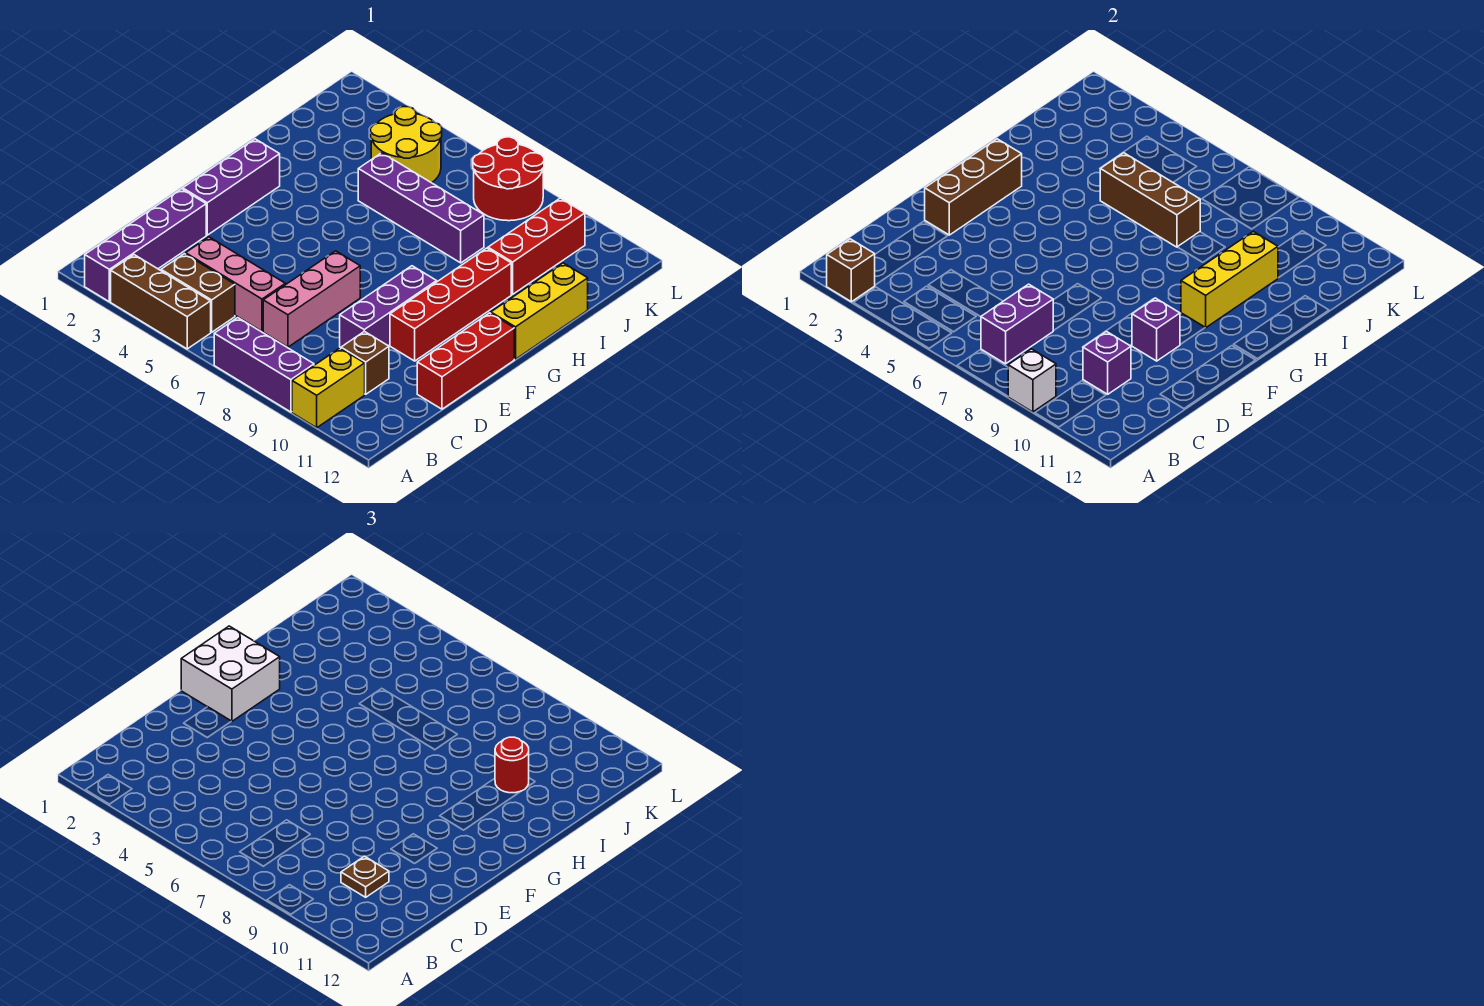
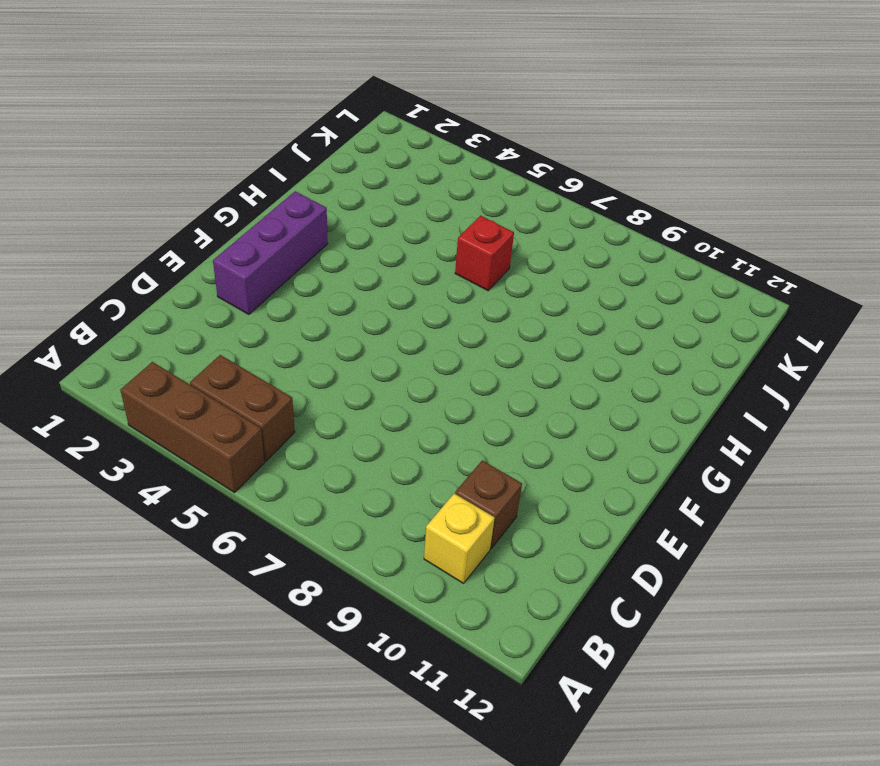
yellow brick B10 level 1 -> yellow brick A10:B10 level 1
red brick I6 level 1 -> purple brick I5:I8 level 1
none -> purple brick A2:D2 level 1
none -> purple brick A7:A9 level 1
none -> pink brick C4:C6 level 1

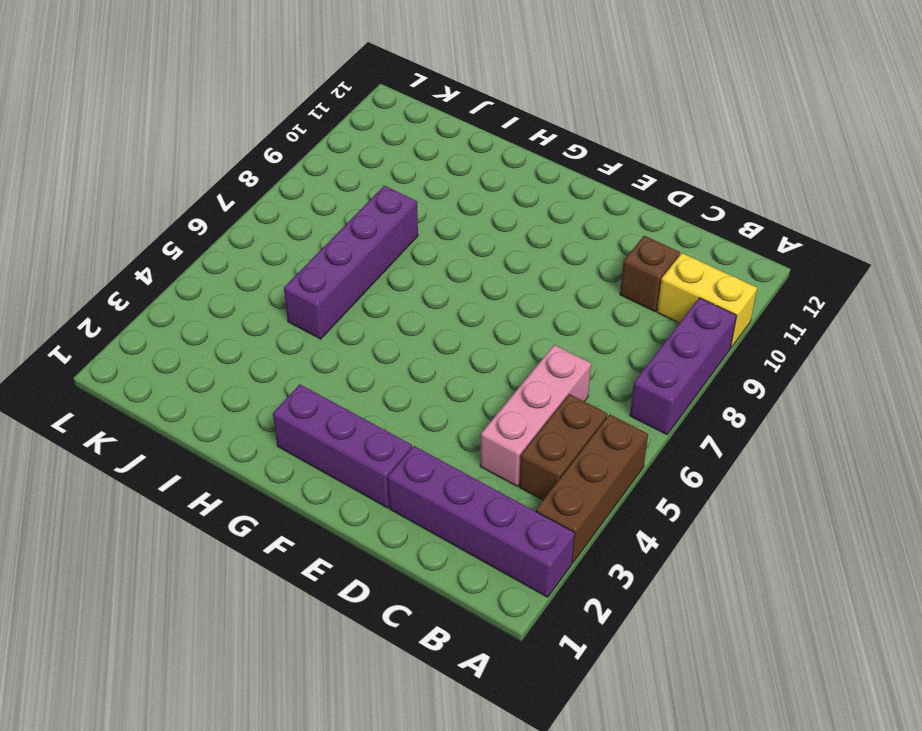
none -> pink brick C7:E7 level 1
none -> purple brick D9:F9 level 1
none -> red brick D12:F12 level 1

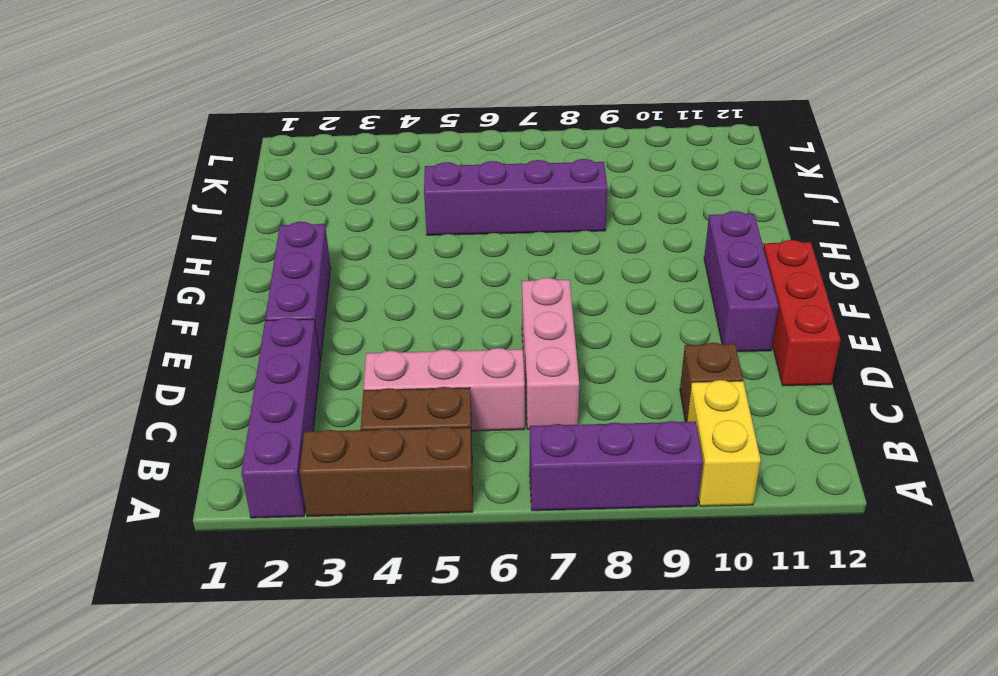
purple brick E11:G11 level 1 -> purple brick D9:F9 level 1
none -> red brick E10:H10 level 1
none -> yellow brick G12:I12 level 1
none -> red brick I10:K10 level 1

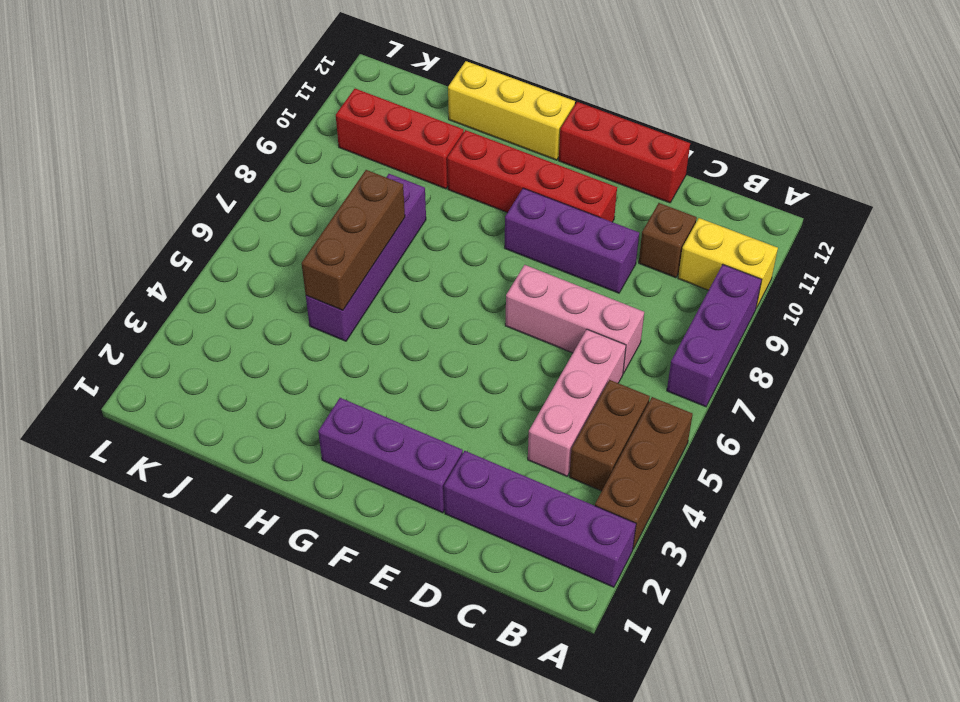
none -> yellow round brick J4:K5 level 1
none -> red round brick K7:L8 level 1
none -> brown brick A2 level 2

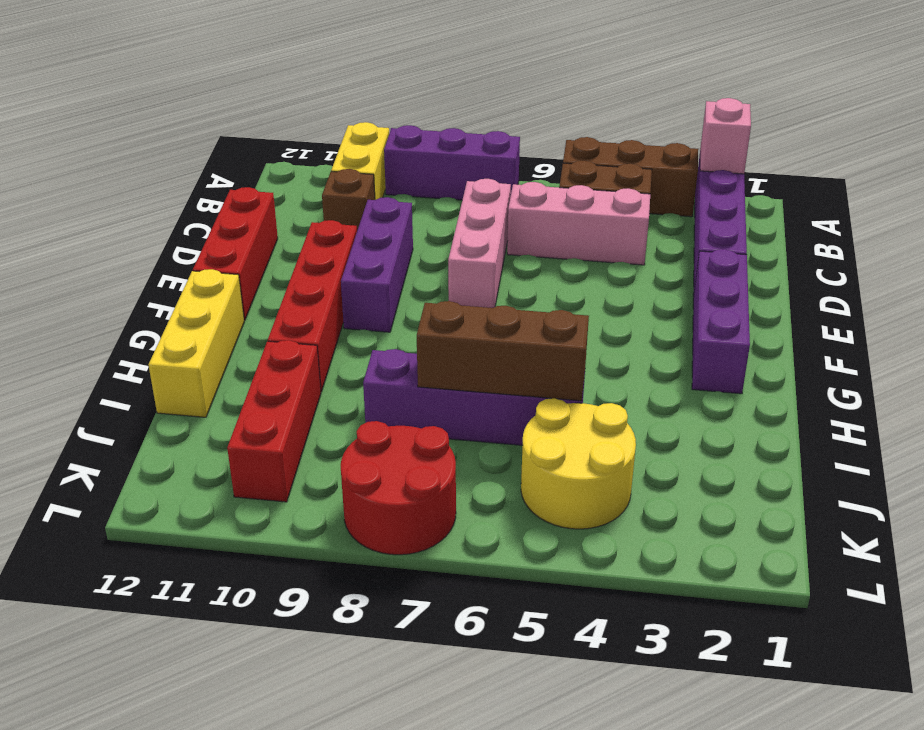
pink brick A2 level 2 -> brown brick A2 level 2
none -> white brick A9 level 2
none -> purple brick B7:C7 level 2
none -> purple brick C10 level 2

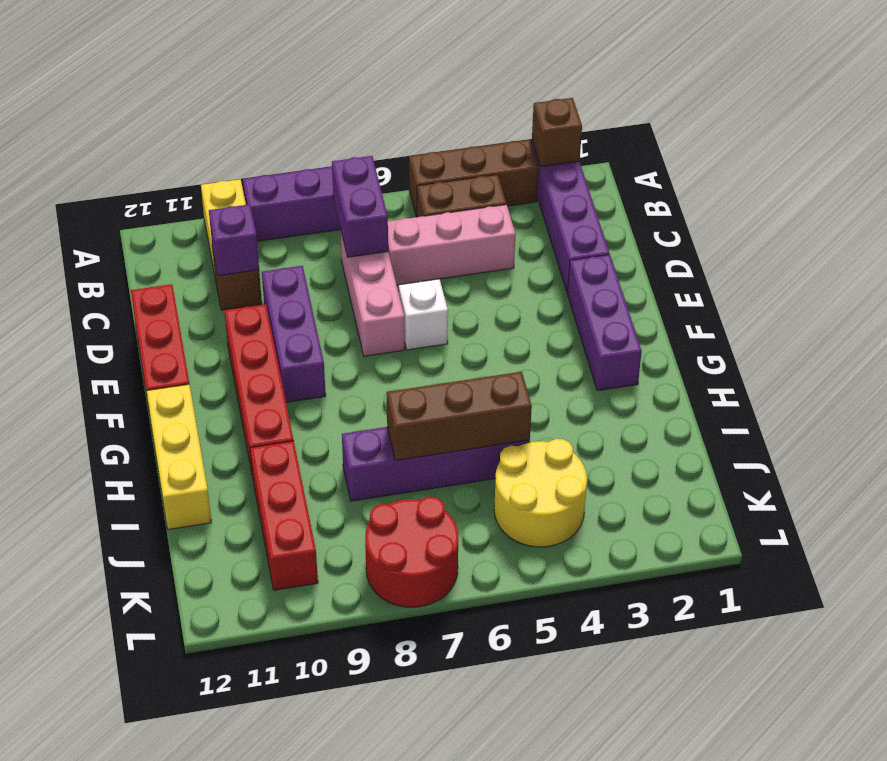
white brick E6 level 1 -> white brick A9 level 2
none -> brown brick E2:G2 level 2
none -> purple brick E10 level 2
none -> yellow brick G10:I10 level 2

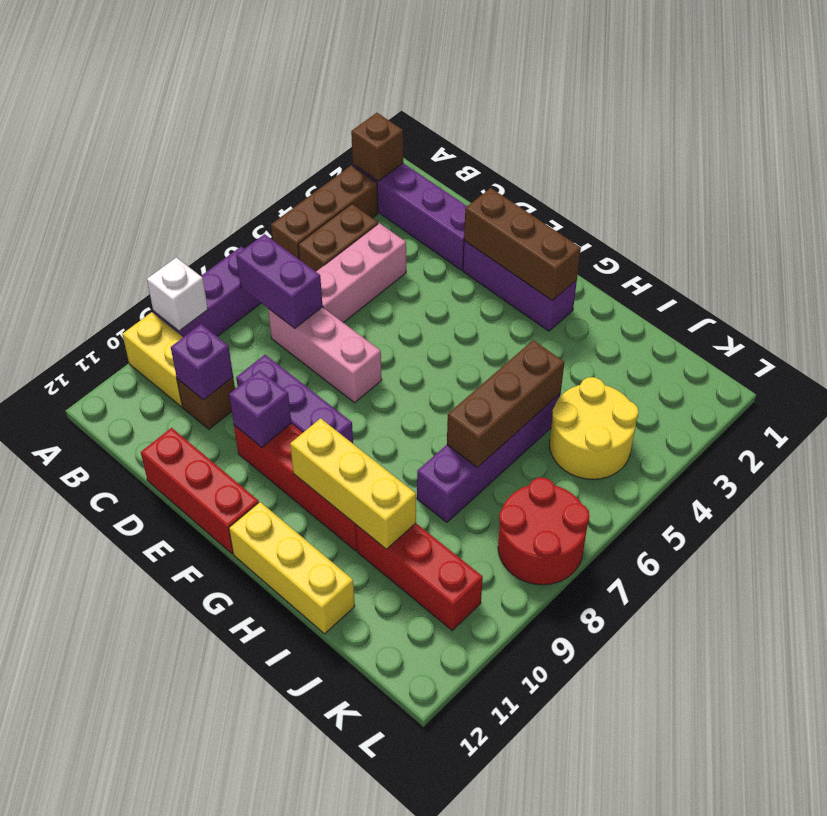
none -> brown plate C10 level 3
none -> white brick F1:G2 level 3
none -> red round brick I10 level 3

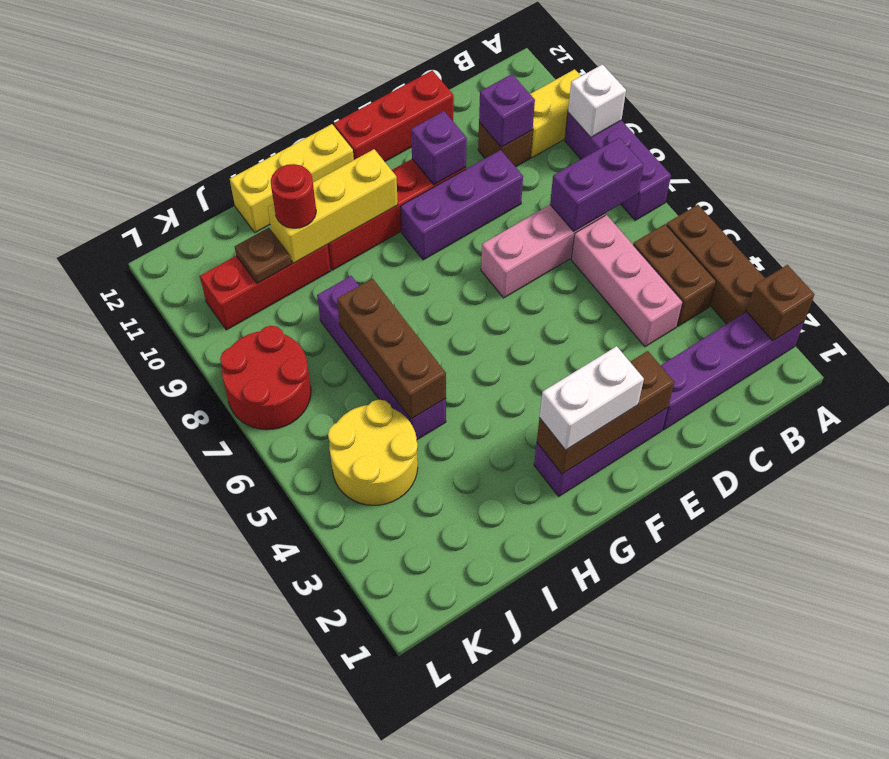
white brick F2:G2 level 3 -> white brick F1:G2 level 3
brown plate J10 level 2 -> brown plate C10 level 3

